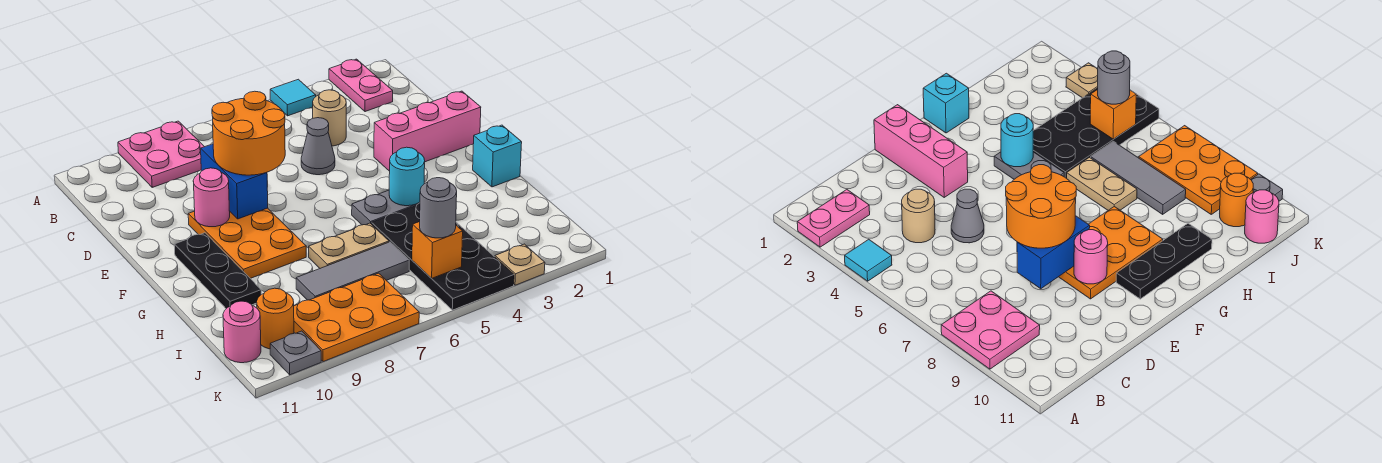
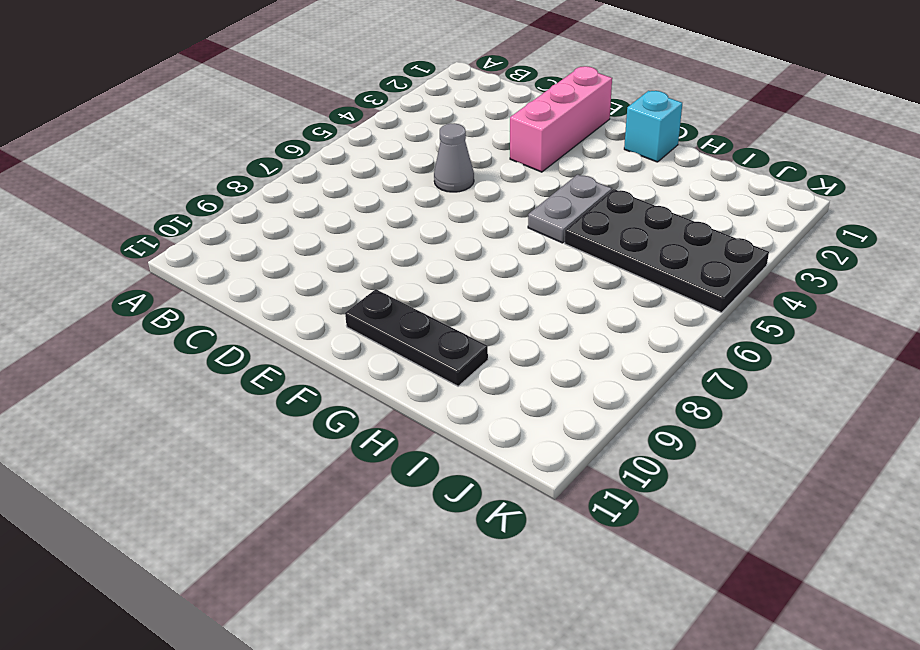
none -> pink plate A2:B2 level 1
none -> cyan tile A4 level 1
none -> pink plate A8:B9 level 1

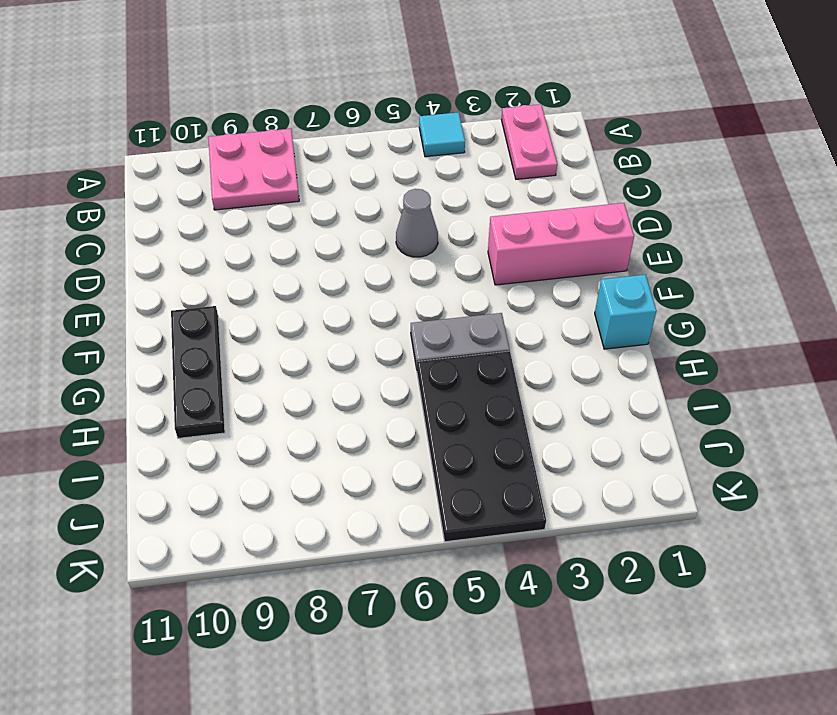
none -> tan round brick C4 level 1
none -> orange plate E8:G9 level 1
none -> tan plate H6:H7 level 1

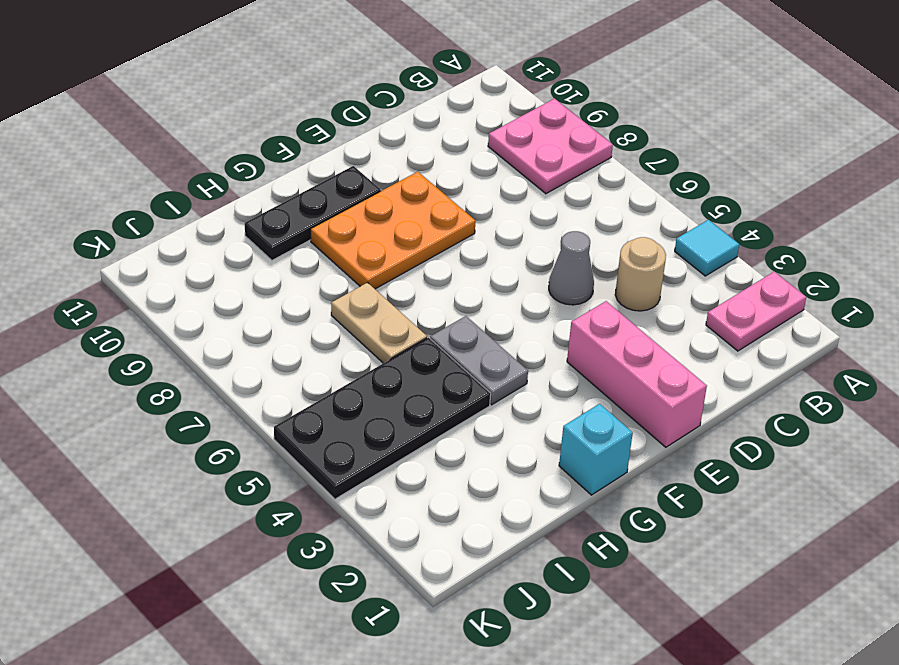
none -> grey tile I6:I8 level 1
none -> orange plate J7:K9 level 1
none -> orange round brick J10 level 1

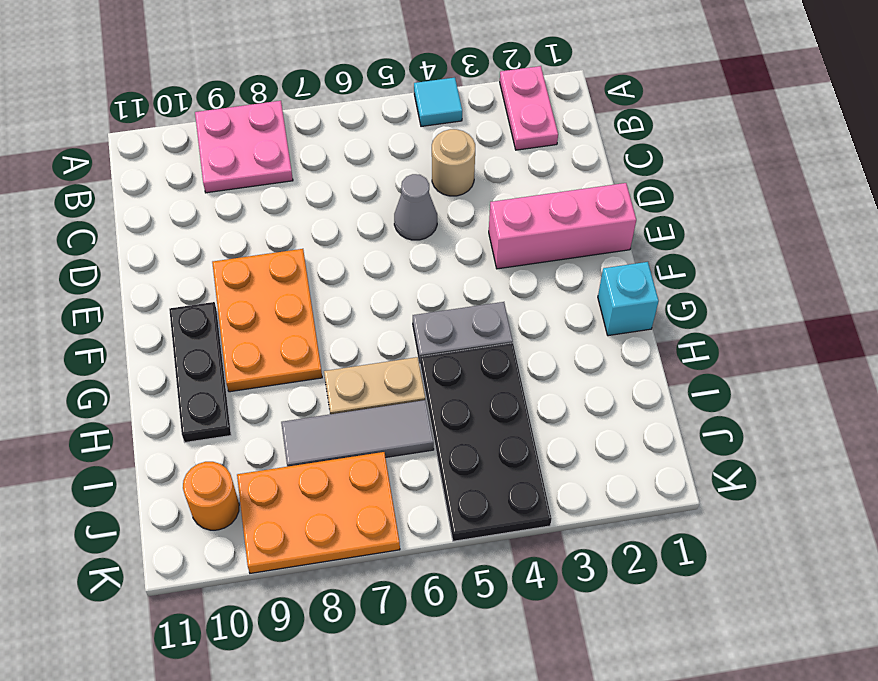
none -> pink round brick J11 level 1
none -> tan plate K3 level 1
none -> grey plate K10 level 1

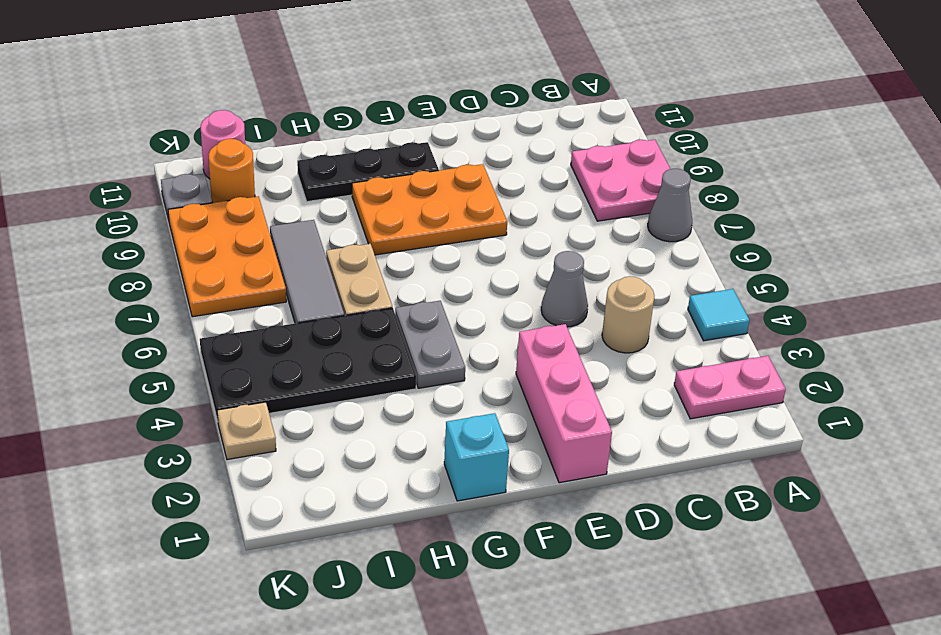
grey cone A7 level 1 -> none
none -> blue brick D8:E8 level 2
none -> pink round brick E9 level 2
none -> cyan round brick G4 level 2

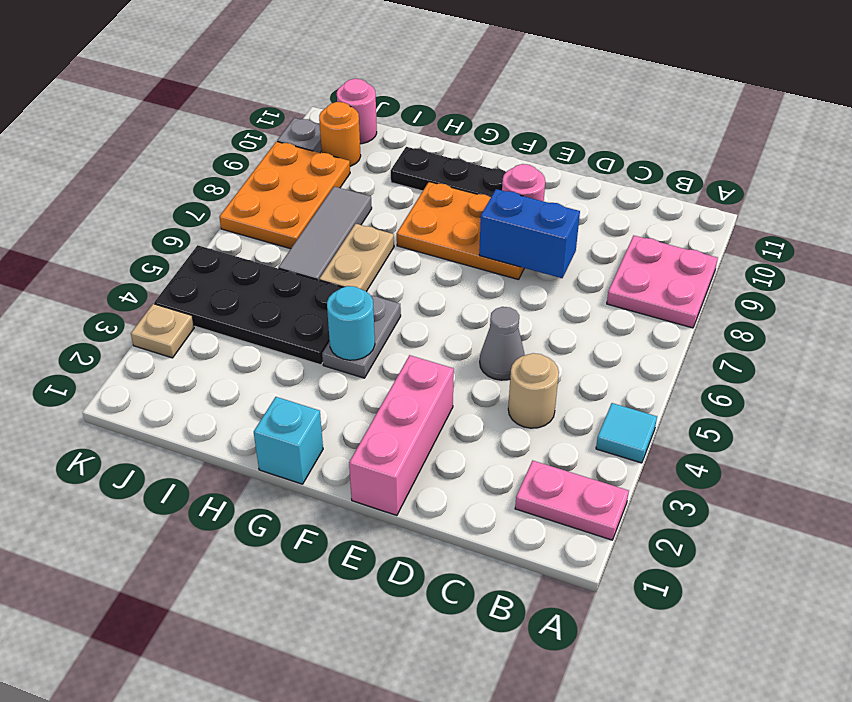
none -> orange brick J5 level 2
none -> orange round brick D7:E8 level 3
none -> grey round brick J5 level 3

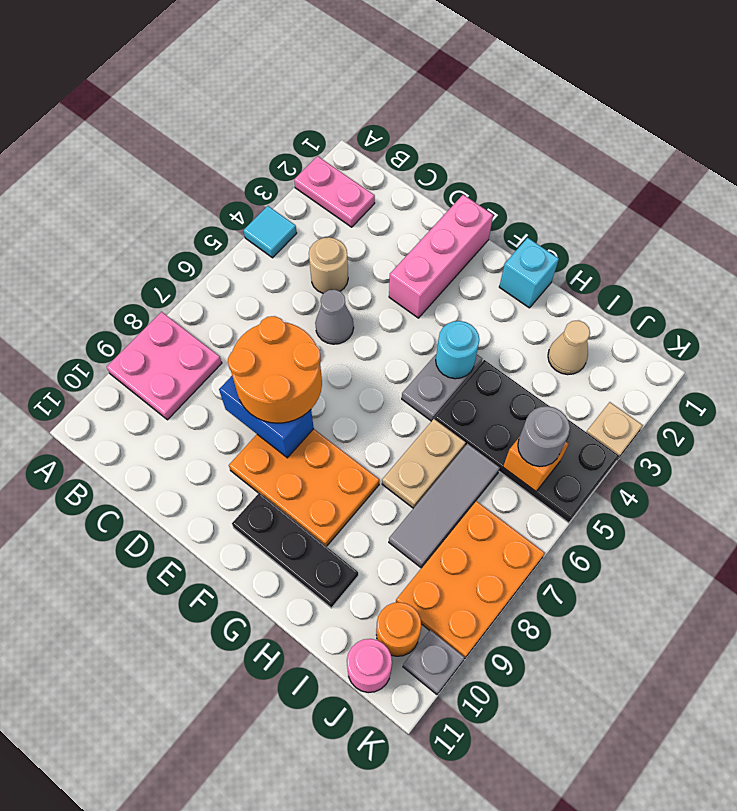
tan cone I2 level 1 -> none
none -> pink round brick E9 level 2

